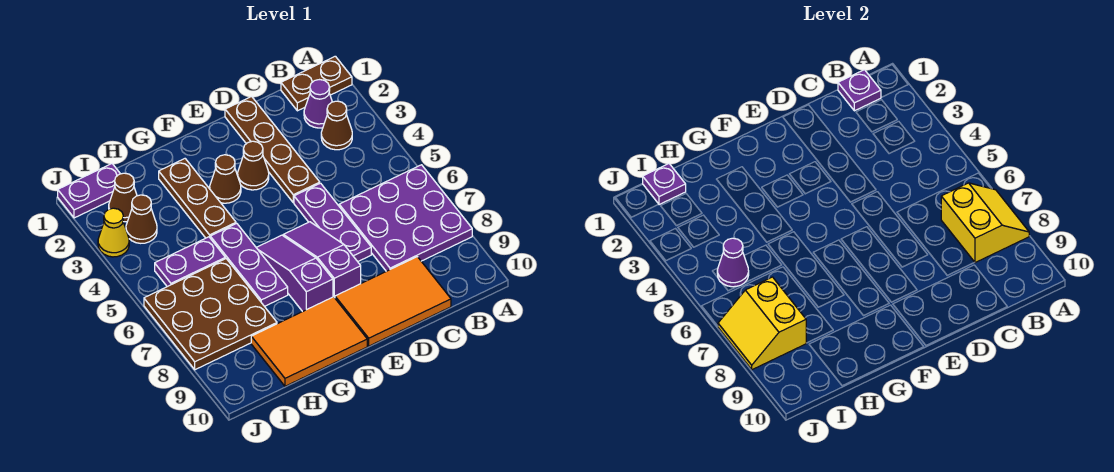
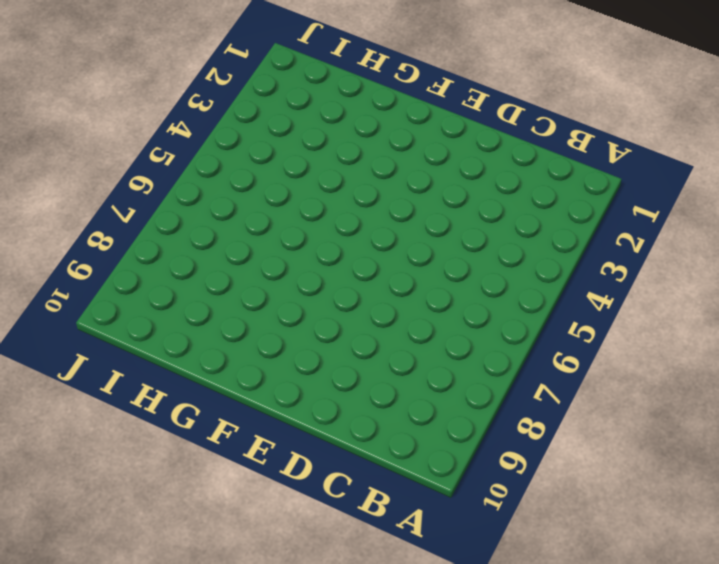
none -> brown plate A1:B1 level 1
none -> purple plate A6:C8 level 1
none -> purple cone B2 level 1

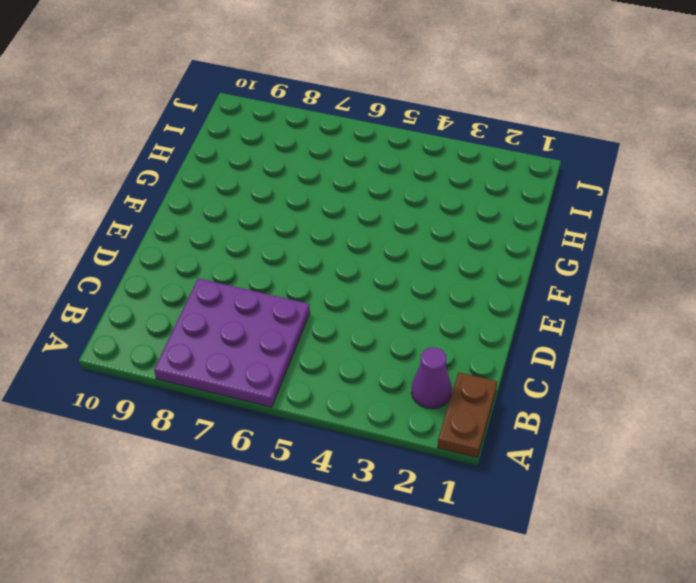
none -> brown cone B3 level 1
none -> orange tile C9:E10 level 1
none -> brown plate D1:D4 level 1

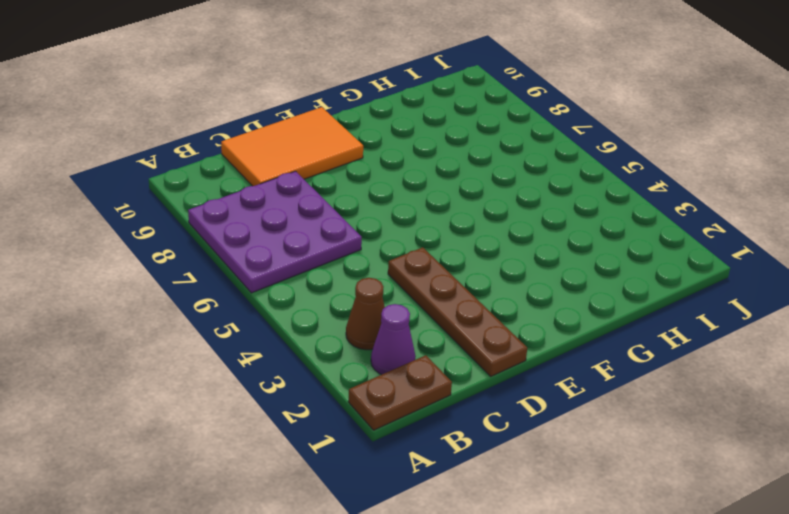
none -> purple plate D5:D7 level 1
none -> brown cone E3 level 1
none -> purple slope E6:E8 level 1 top 8

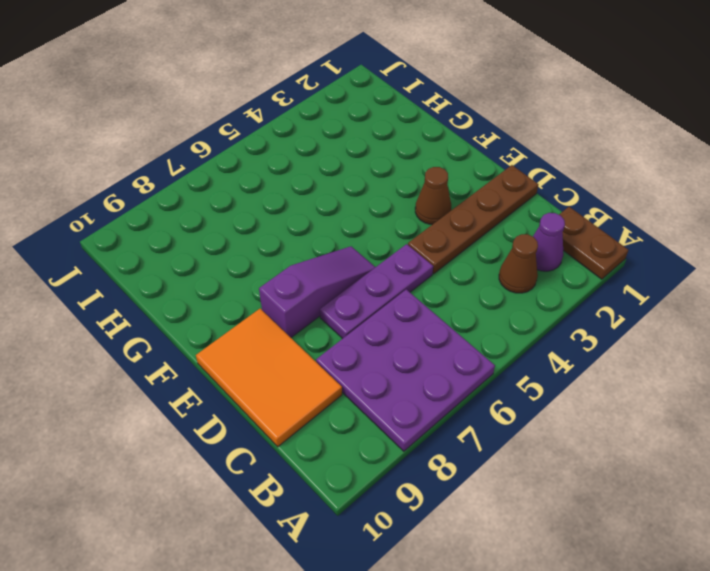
none -> brown cone F3 level 1
none -> purple slope F6:F8 level 1 top 8
none -> orange tile F9:H10 level 1

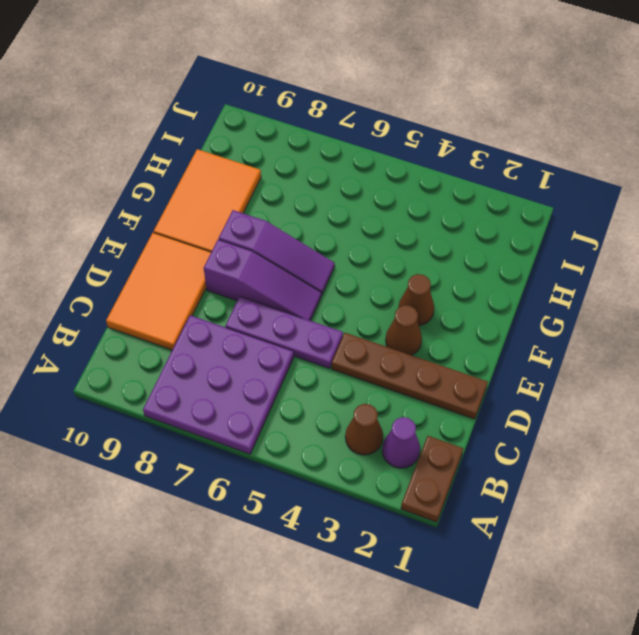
none -> brown plate G2:G4 level 1
none -> purple plate G5:G7 level 1
none -> purple plate H5:I5 level 1

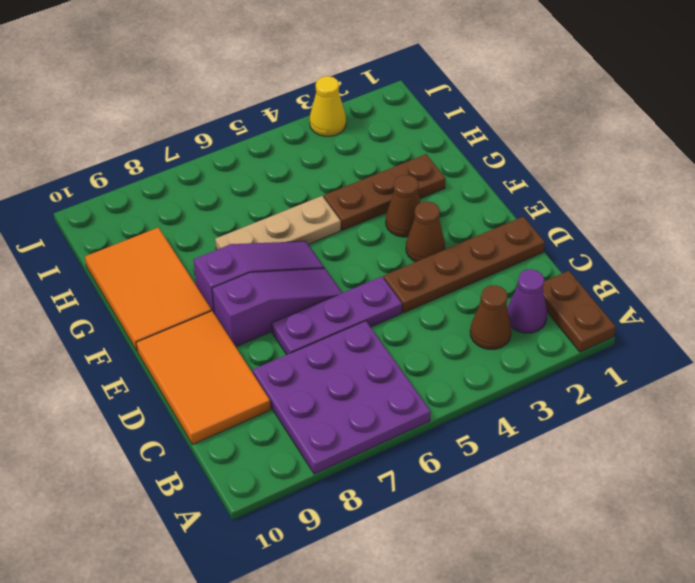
tan plate G5:G7 level 1 -> purple plate G5:G7 level 1
none -> purple plate H5:I5 level 1
none -> brown plate H6:J8 level 1
none -> purple plate I1:J1 level 1

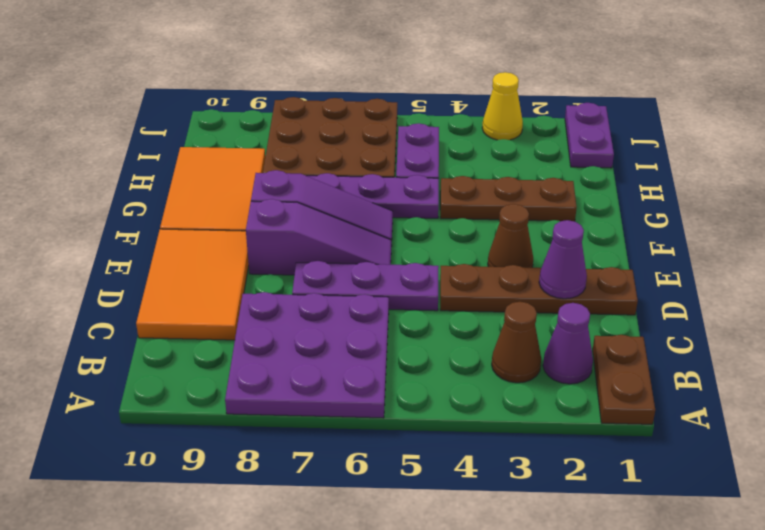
purple cone D2 level 2 -> purple cone I5 level 2
none -> brown cone F3 level 1
none -> brown cone I2 level 1
none -> brown cone I3 level 1

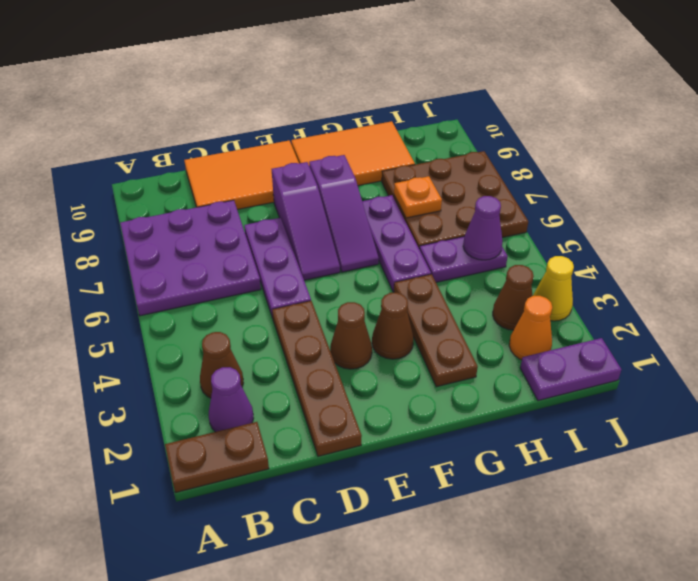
orange plate H7 level 2 -> none
orange cone I2 level 1 -> brown cone I2 level 1
none -> yellow slope A7:B8 level 2 top B
none -> purple plate B1 level 2
none -> purple plate I1 level 2

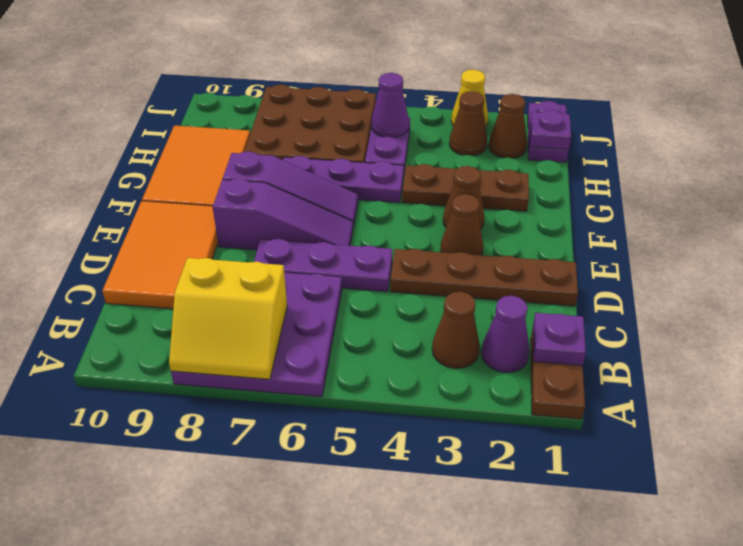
none -> yellow slope I7:J8 level 2 top I

